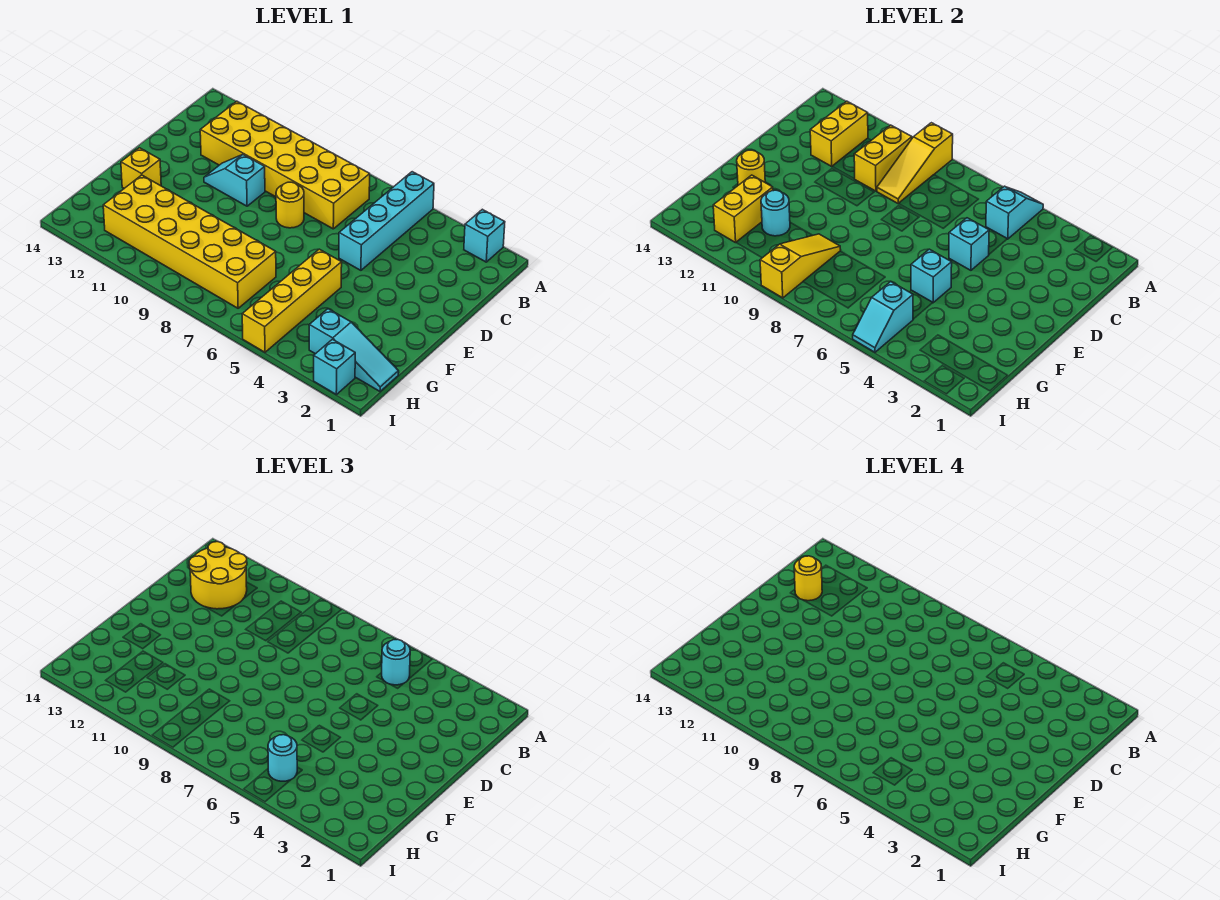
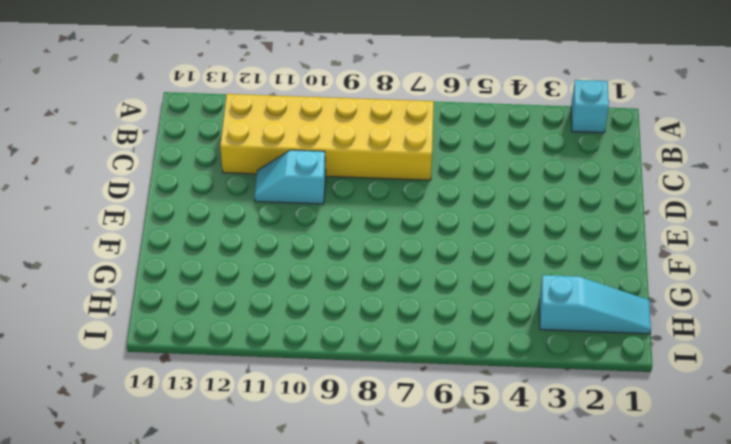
none -> cyan brick A5:D5 level 1
none -> yellow round brick D8 level 1
none -> yellow brick F5:I5 level 1

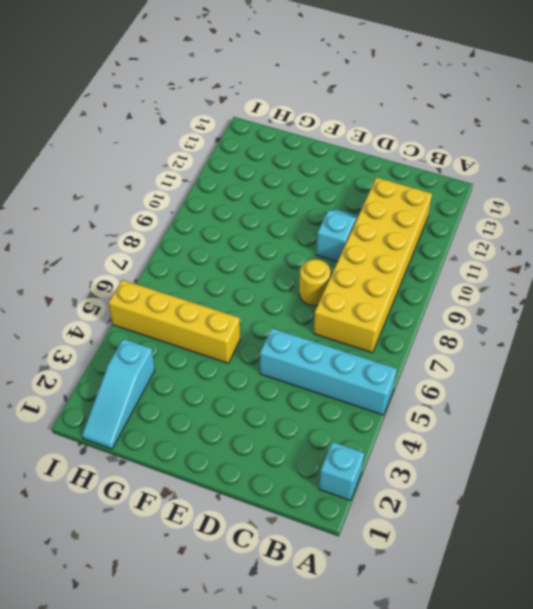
none -> yellow brick F13 level 1
none -> yellow brick G7:H12 level 1
none -> cyan brick I2 level 1

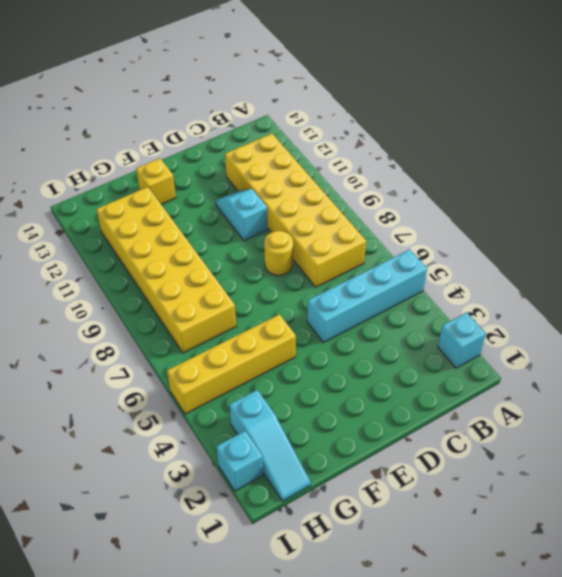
none -> cyan slope A5:B5 level 2 top B
none -> yellow slope A9:C9 level 2 top A
none -> yellow brick B10:C10 level 2

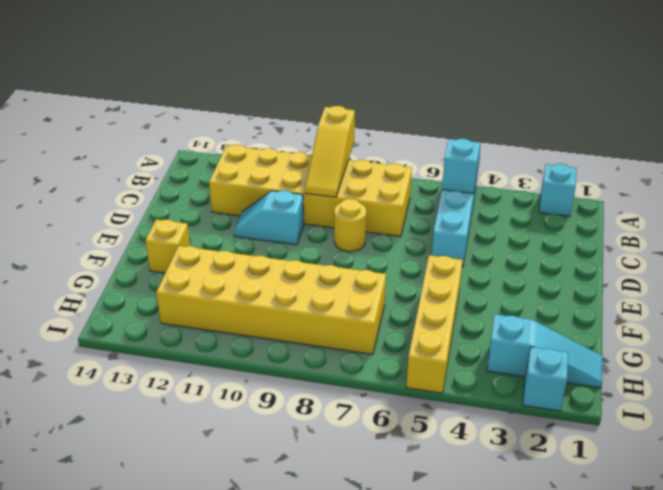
none -> yellow brick B10:C10 level 2
none -> yellow brick B12:C12 level 2
none -> cyan brick D5 level 2

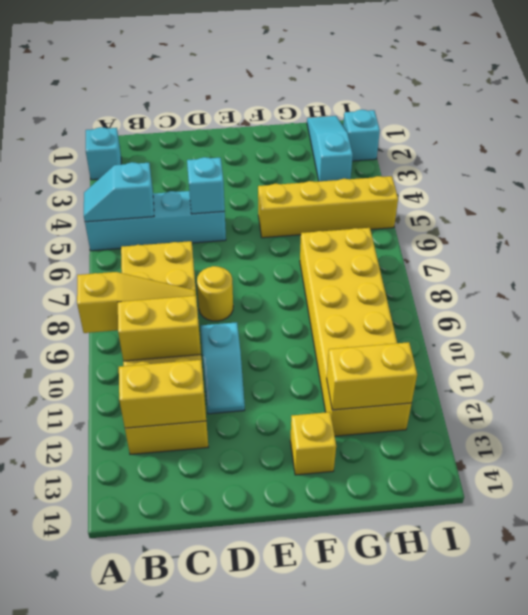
none -> cyan brick F5 level 2
none -> yellow round brick F13 level 2
none -> yellow slope G9:I9 level 2 top I

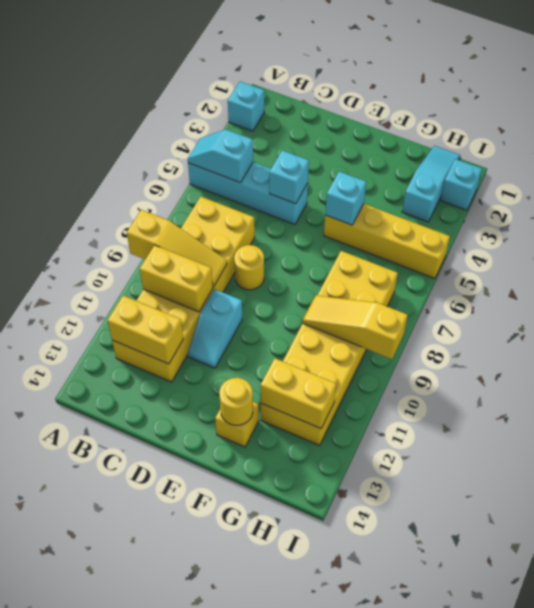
none -> cyan round brick G11 level 2
none -> cyan slope H5:I5 level 2 top H
none -> cyan round brick B5 level 3

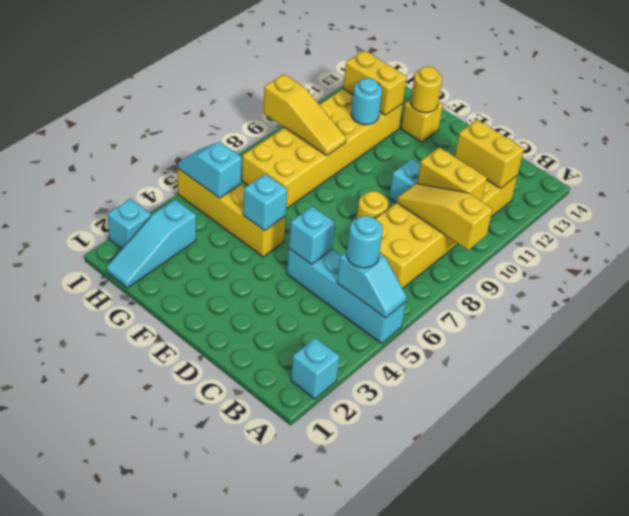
none -> yellow round brick B12:C13 level 3
none -> cyan round brick H5 level 3
none -> yellow round brick C13 level 4

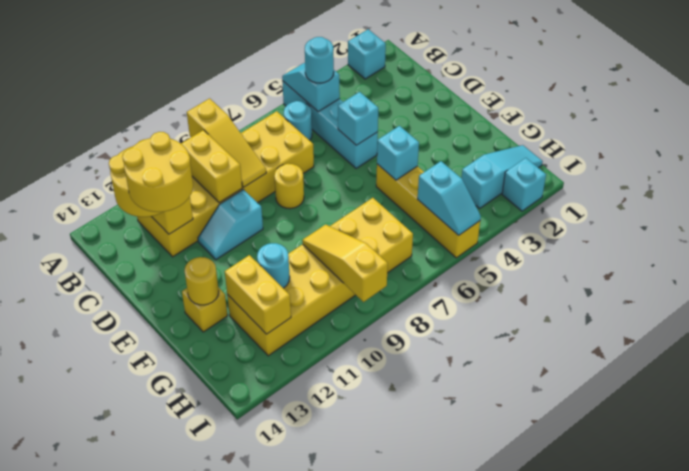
cyan round brick B6 level 1 -> cyan round brick H5 level 3
yellow round brick C12:D13 level 4 -> yellow round brick C13 level 4

